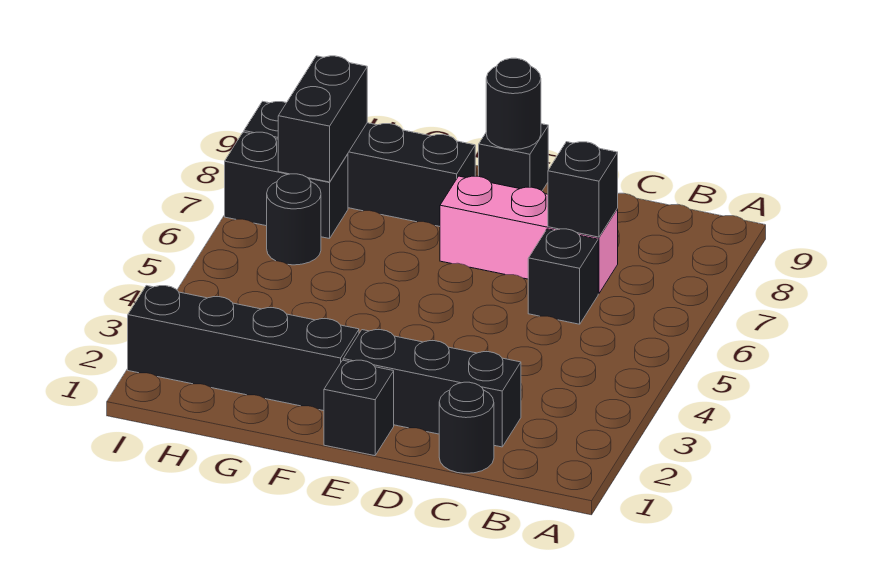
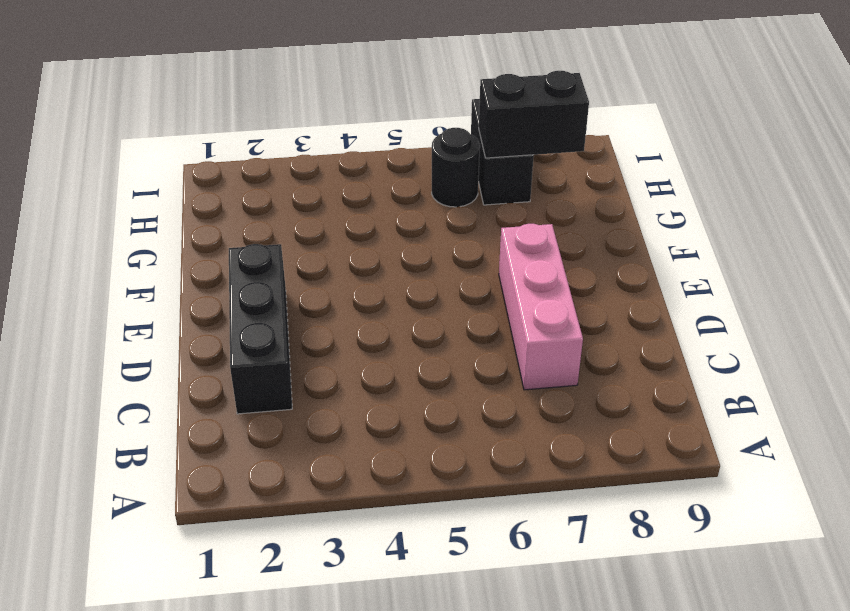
none -> black round brick C1 level 1
none -> black brick C6 level 1
none -> black brick E1 level 1

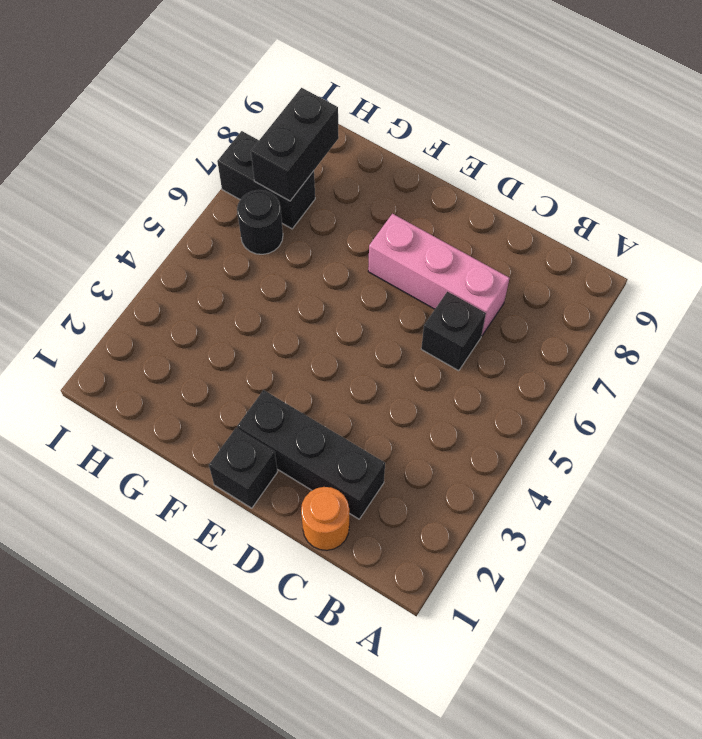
orange round brick C1 level 1 -> black round brick C1 level 1
none -> black brick E9 level 1
none -> black brick F2:I2 level 1
none -> black brick F8:I8 level 1

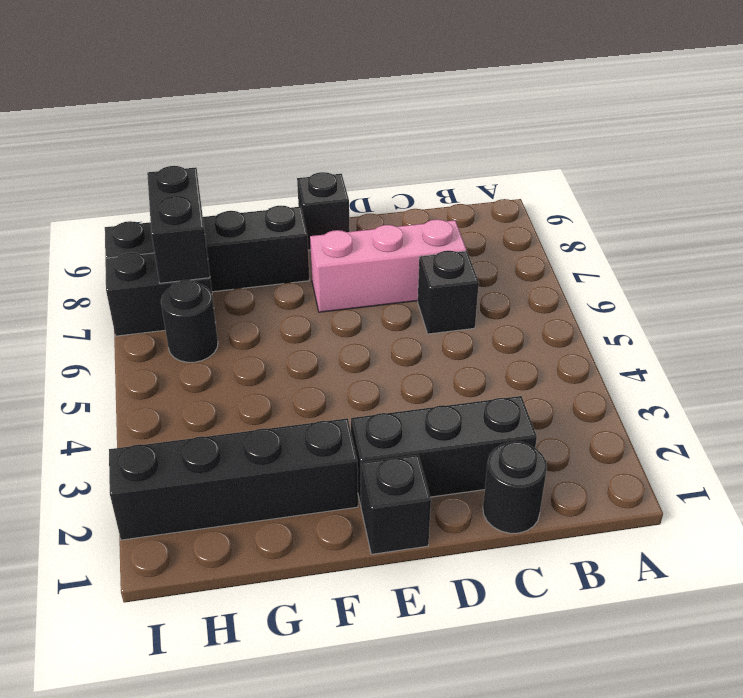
none -> black brick C7 level 2
none -> black round brick E9 level 2

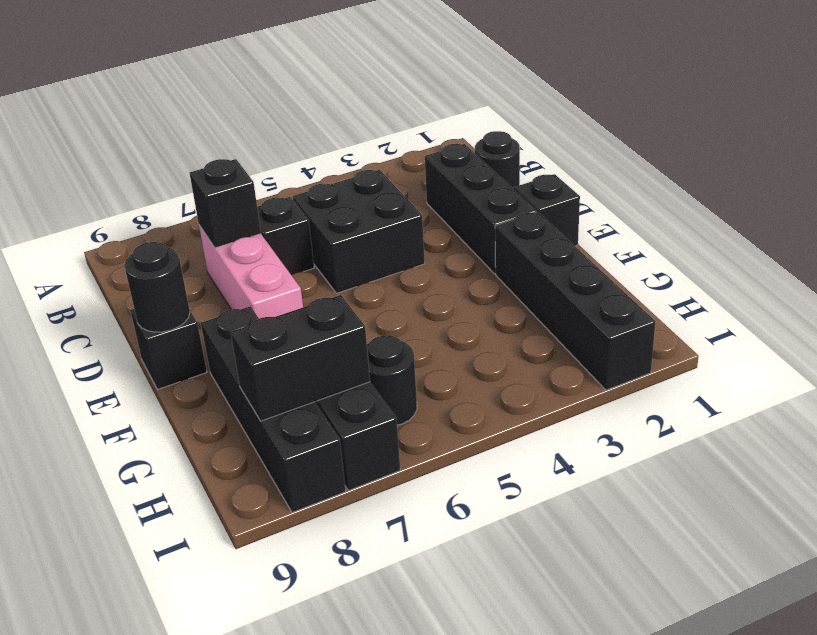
black brick C4:D5 level 1 -> none

